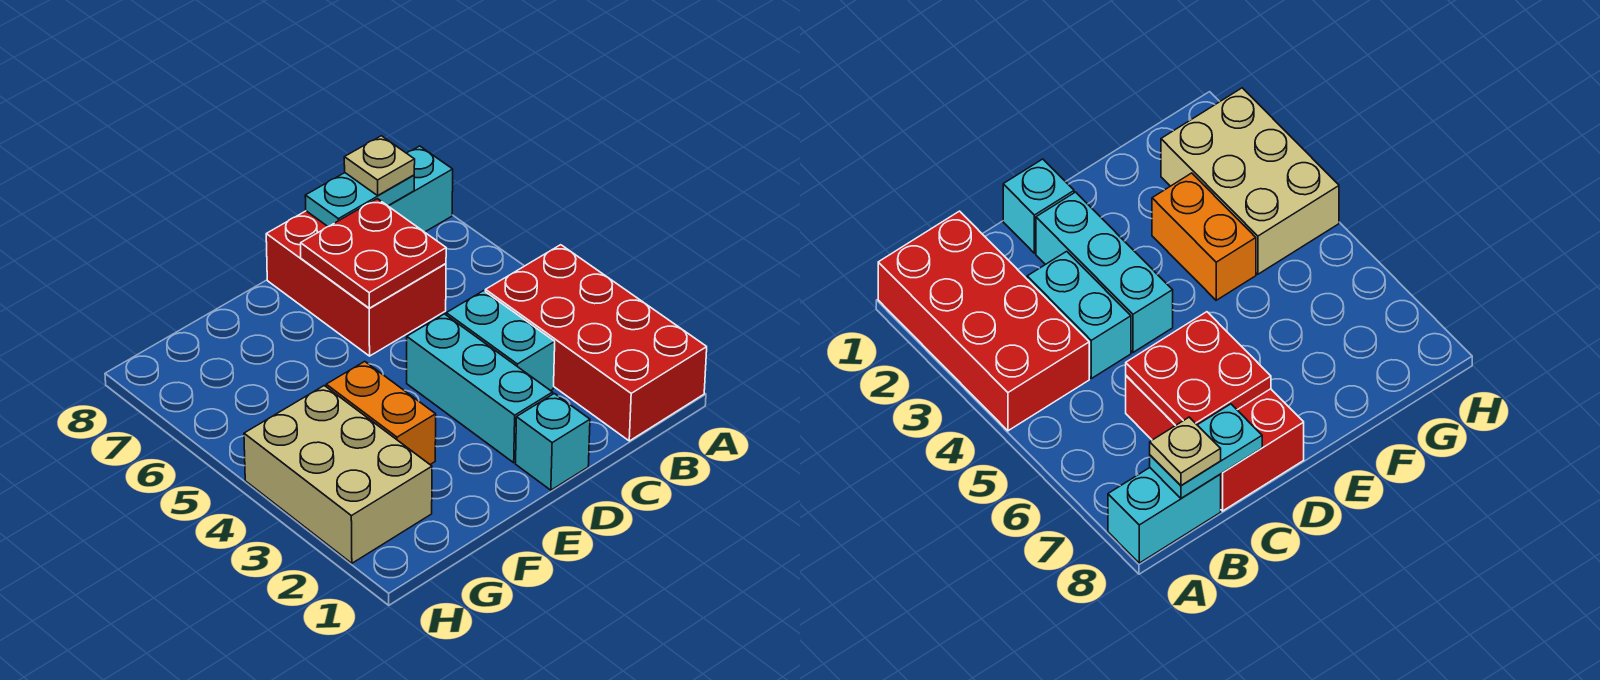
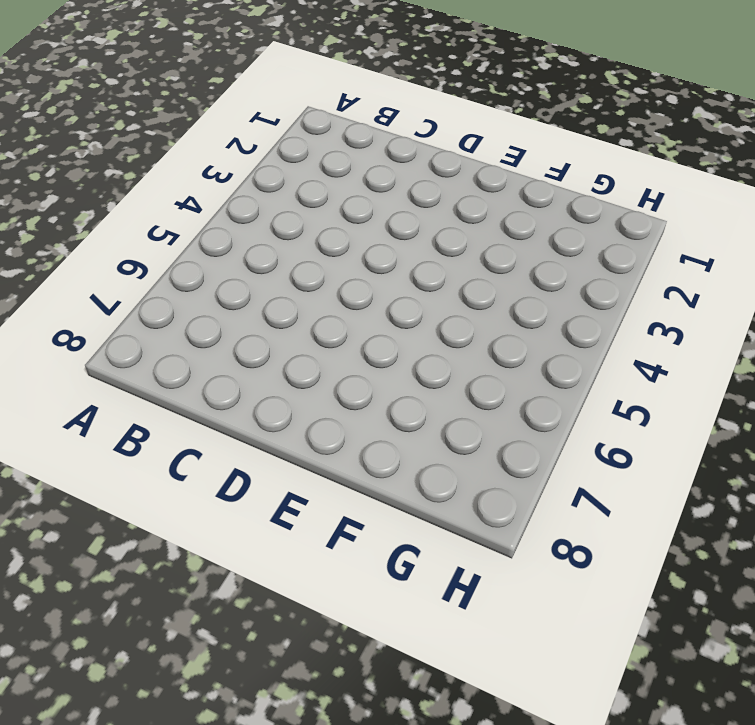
none -> red brick A1:B4 level 1
none -> cyan brick A8:B8 level 1

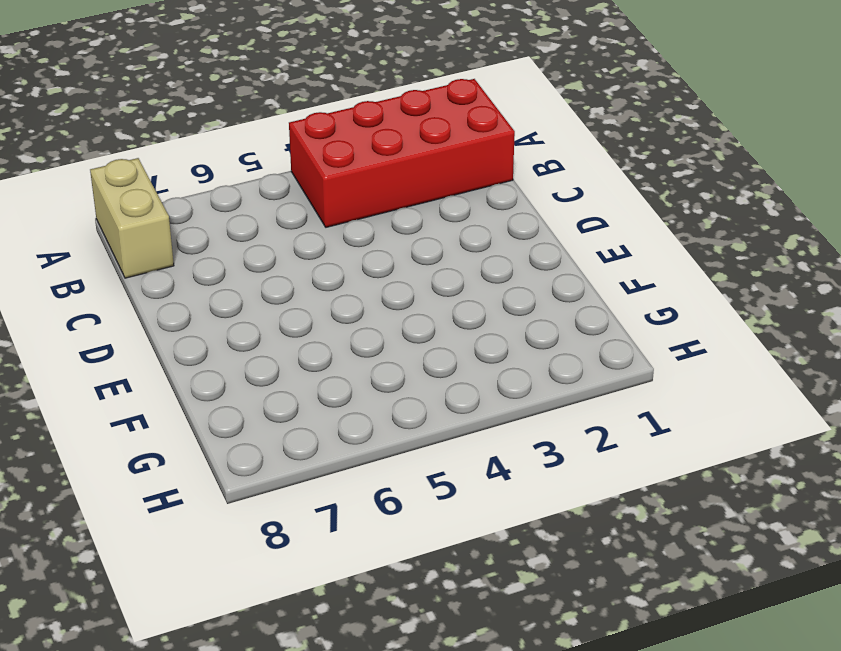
tan brick A8:B8 level 1 -> cyan brick A8:B8 level 1
none -> cyan brick C3:C4 level 1
none -> red brick C6:D8 level 1

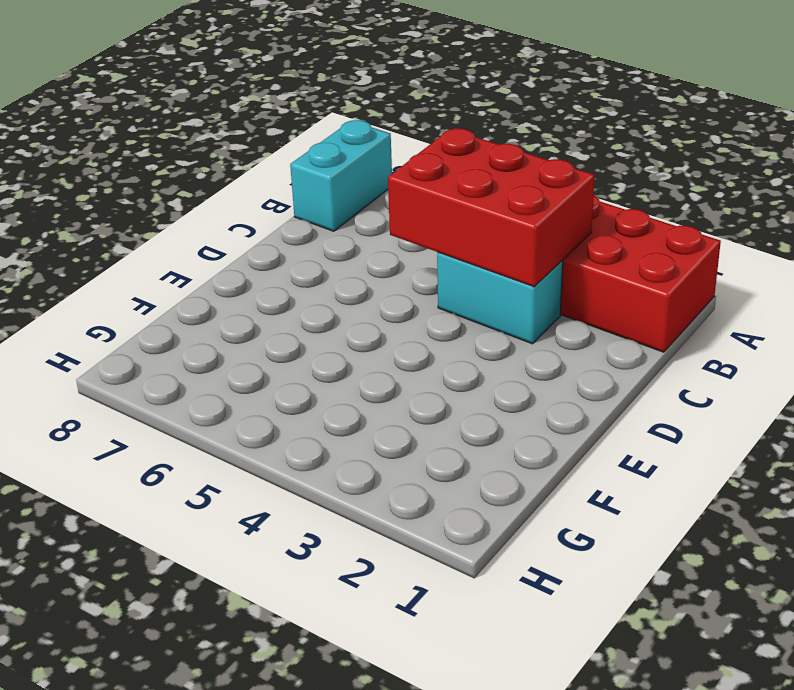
red brick B3:C5 level 2 -> red brick C6:D8 level 1
none -> cyan brick D1 level 1
none -> cyan brick D2:D4 level 1

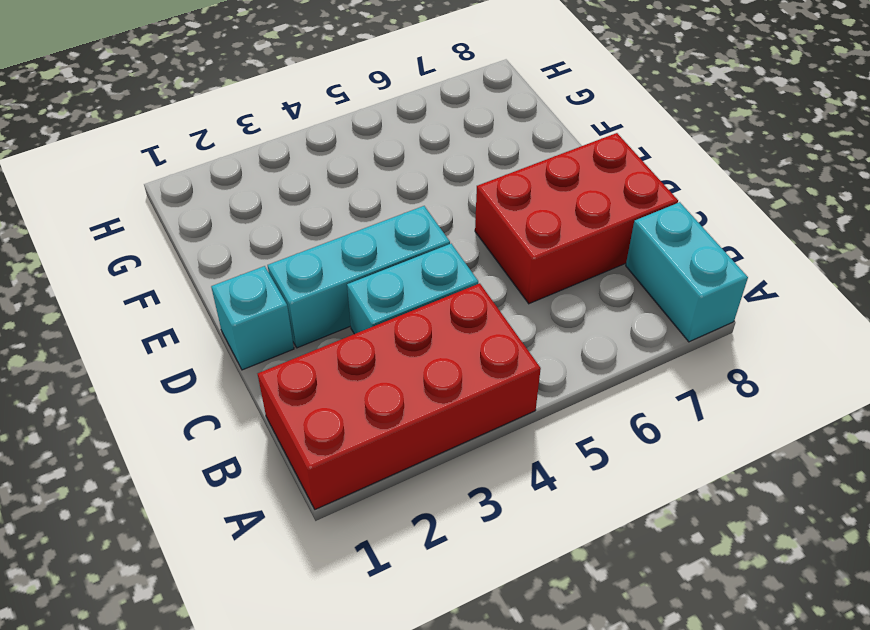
none -> orange brick F3:F4 level 1
none -> tan brick G2:H4 level 1

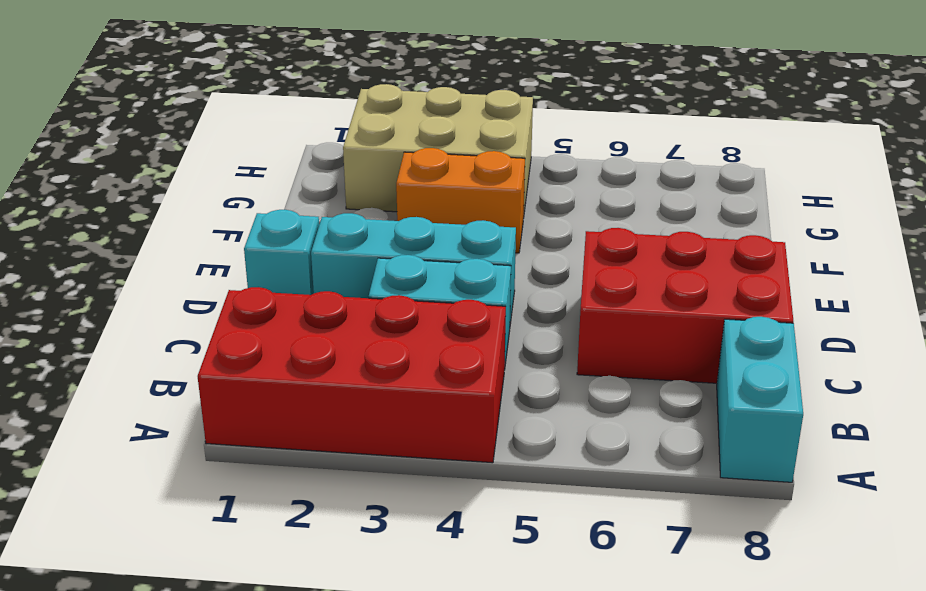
none -> cyan plate B8:C8 level 2
none -> red plate C6:D7 level 2

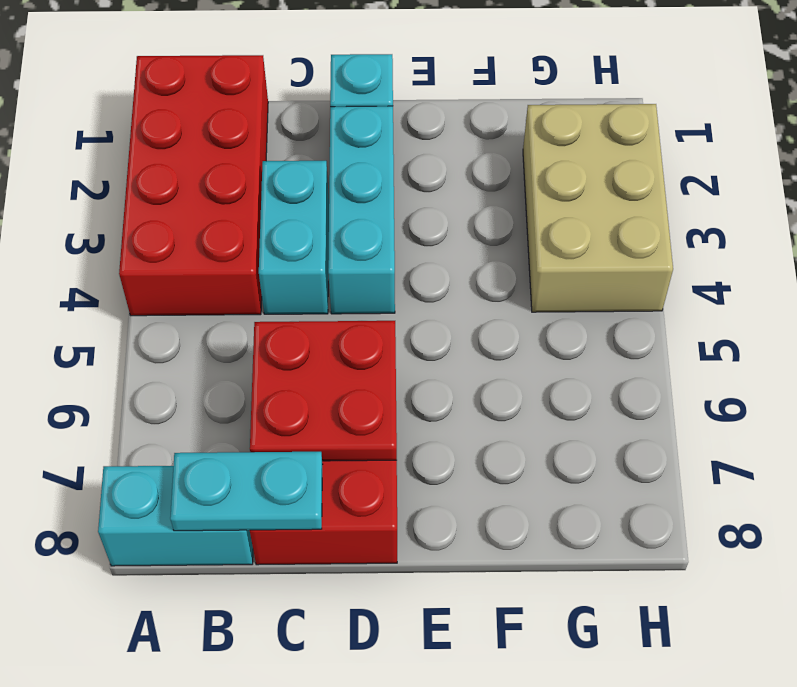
none -> orange brick F3:F4 level 1
none -> tan plate B8 level 3

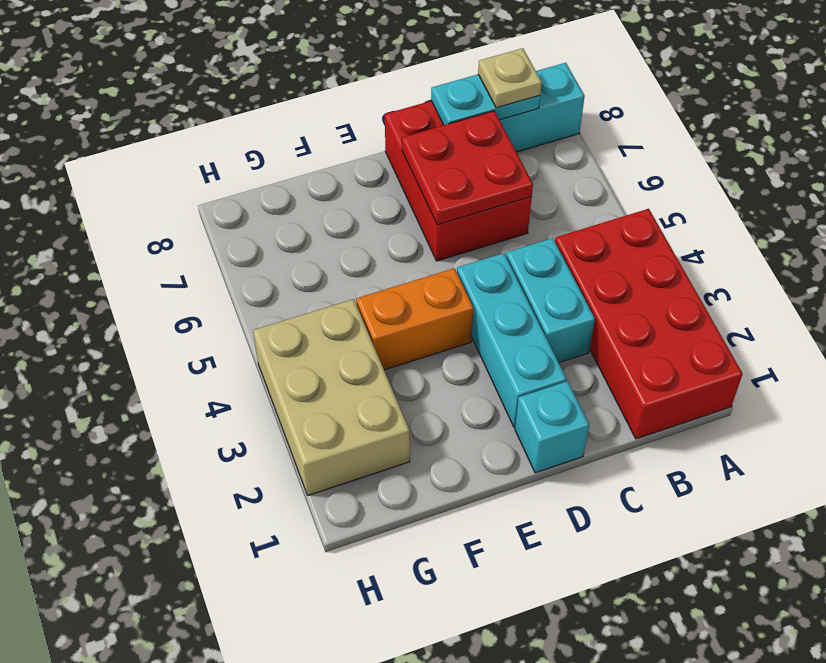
orange brick E4:F4 level 1 -> orange brick F3:F4 level 1

